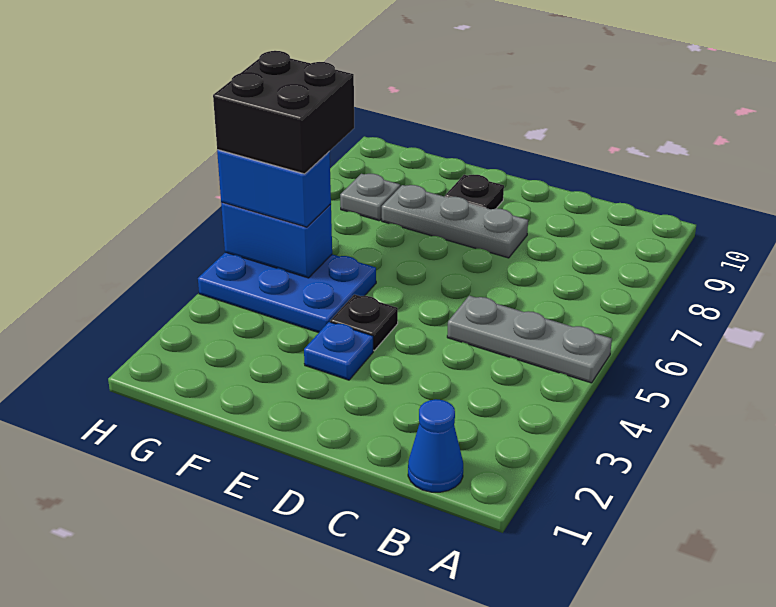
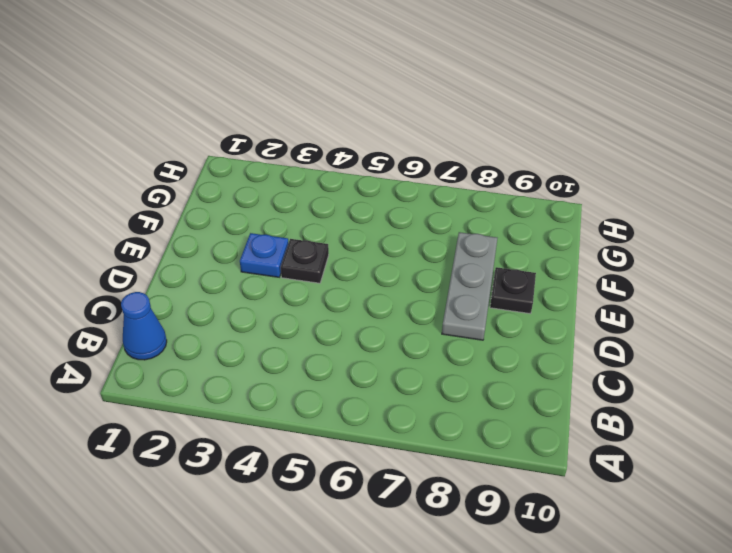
none -> grey plate A5:C5 level 1
none -> blue plate F4:H5 level 1

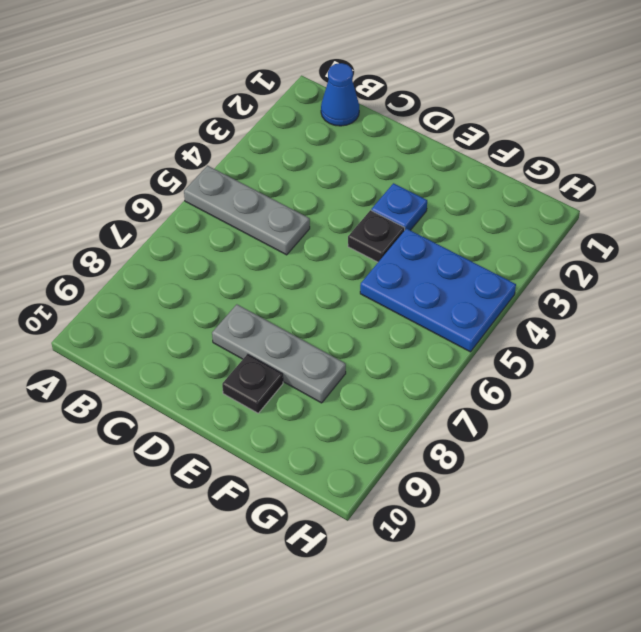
none -> grey plate G8 level 1
none -> blue brick G5:H5 level 2

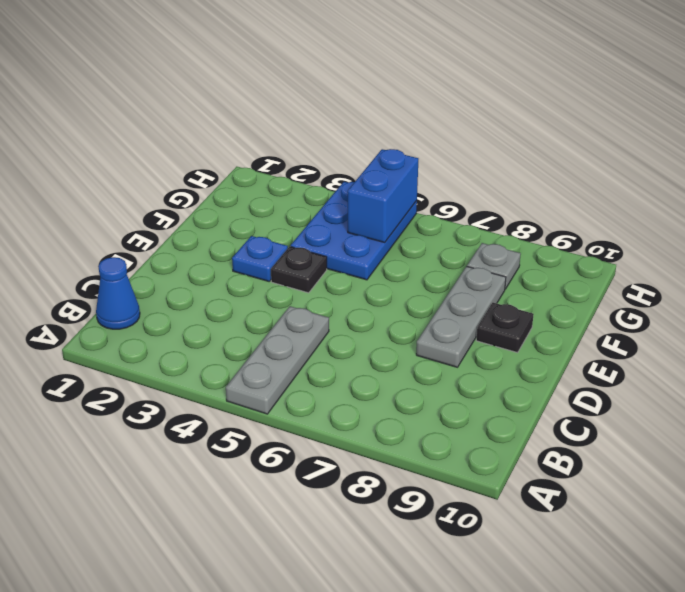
none -> blue brick G5:H5 level 3
none -> black brick G5:H6 level 4

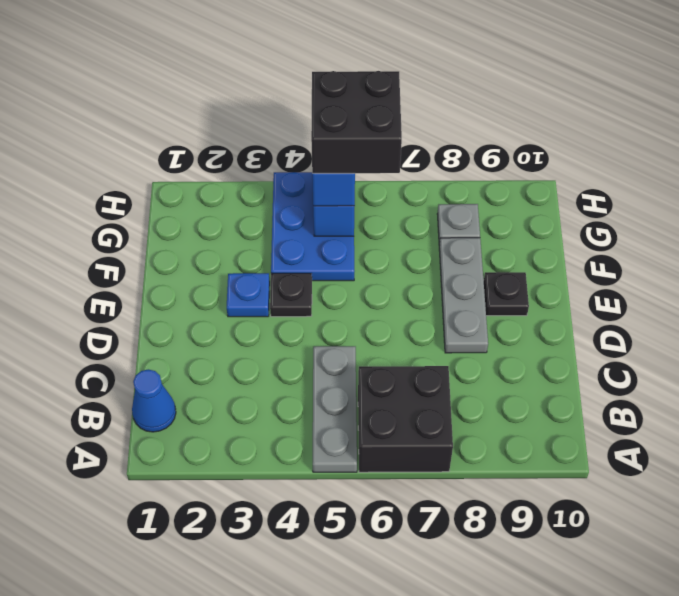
black brick A6:B7 level 1 -> none

